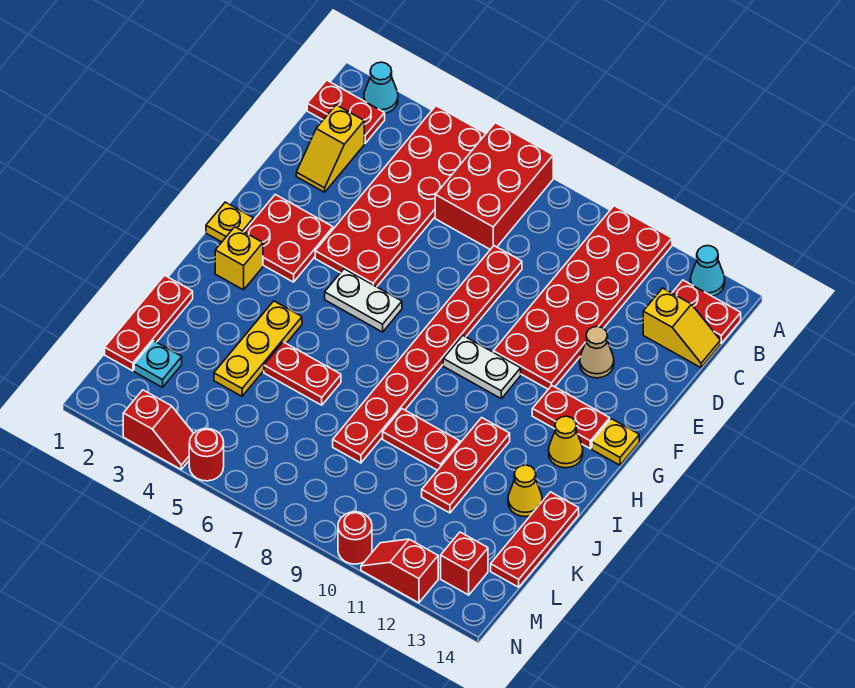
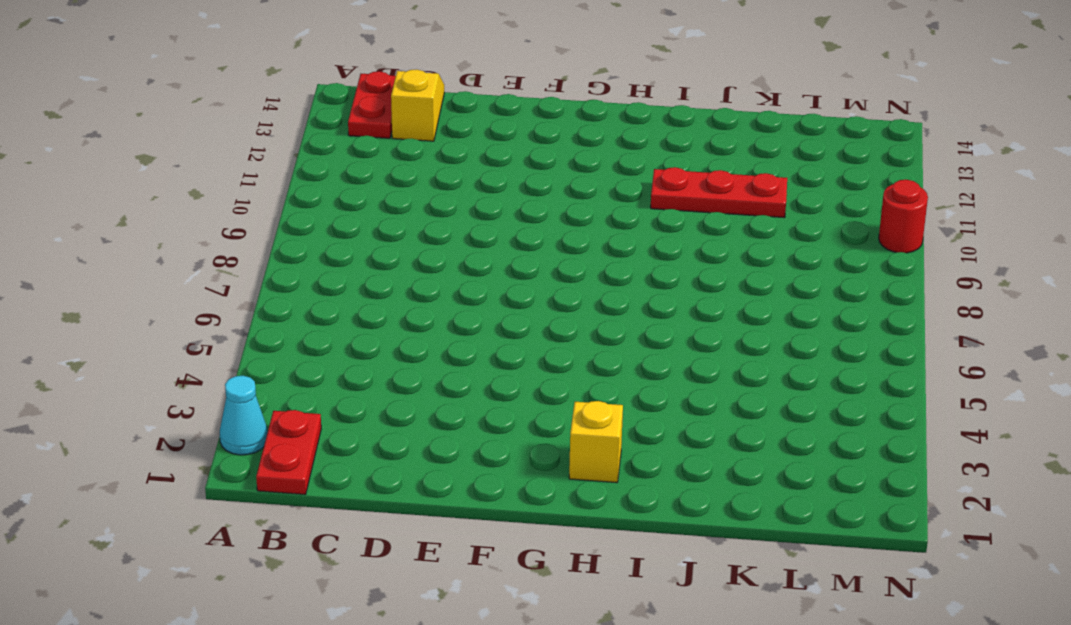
none -> red plate A4:F5 level 1
none -> red brick A6:C7 level 1
none -> red plate A10:F11 level 1
none -> cyan cone A13 level 1

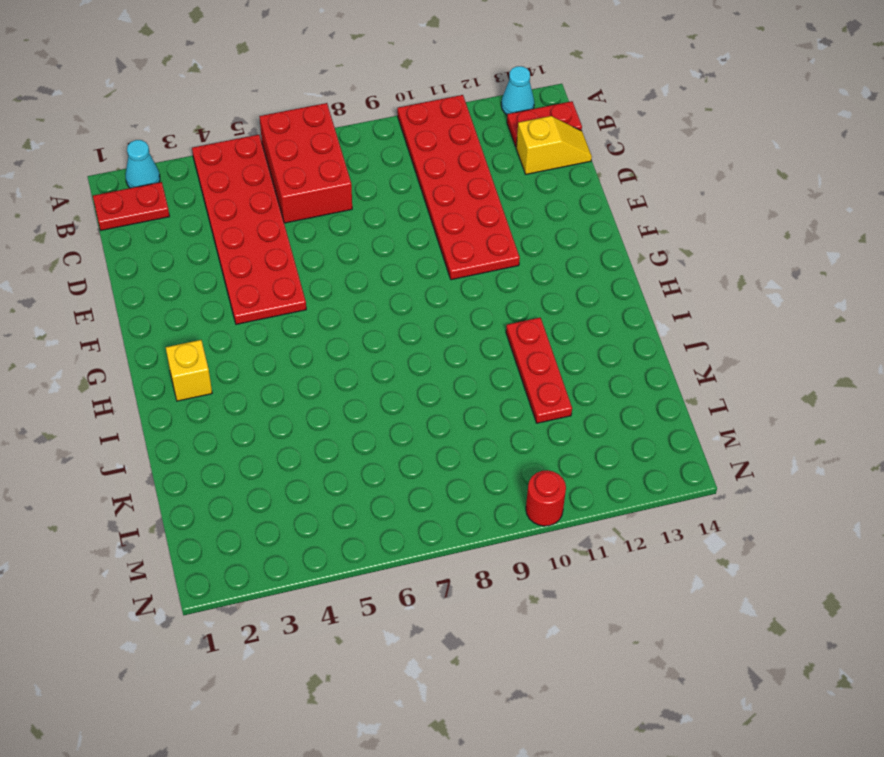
none -> yellow slope C2:D2 level 1 top C
none -> red plate D8:K8 level 1
none -> tan cone E12 level 1
none -> red plate F2:G3 level 1

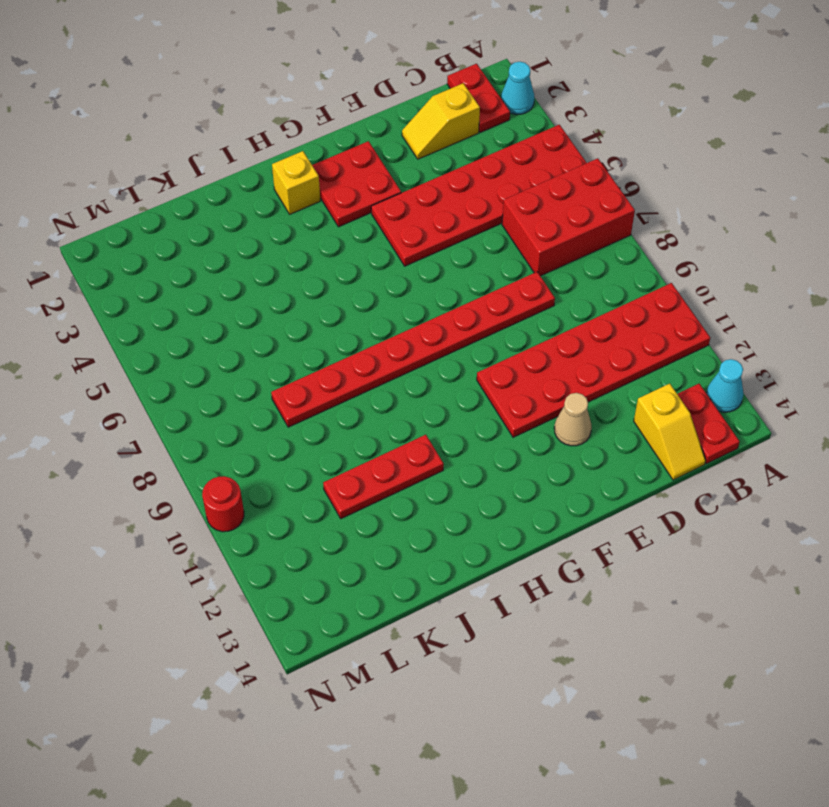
none -> yellow plate G1 level 1
none -> white plate G5:G6 level 1
none -> white plate G9:G10 level 1
none -> red plate G12:G13 level 1

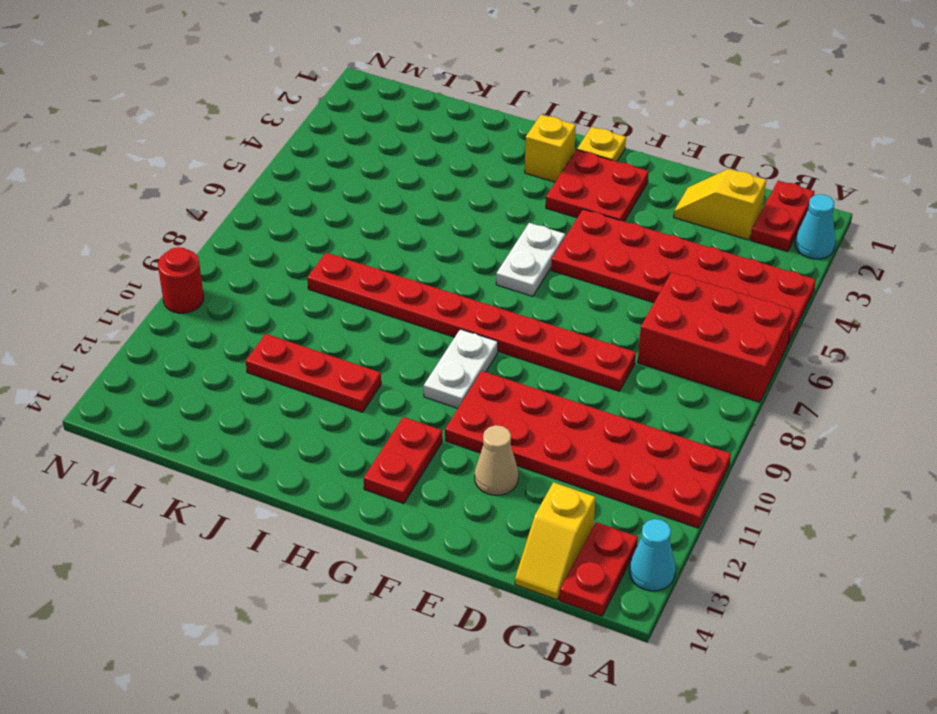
none -> yellow plate G14 level 1
none -> yellow cone H13 level 1
none -> yellow plate I4:K4 level 1
none -> red plate J1:L1 level 1

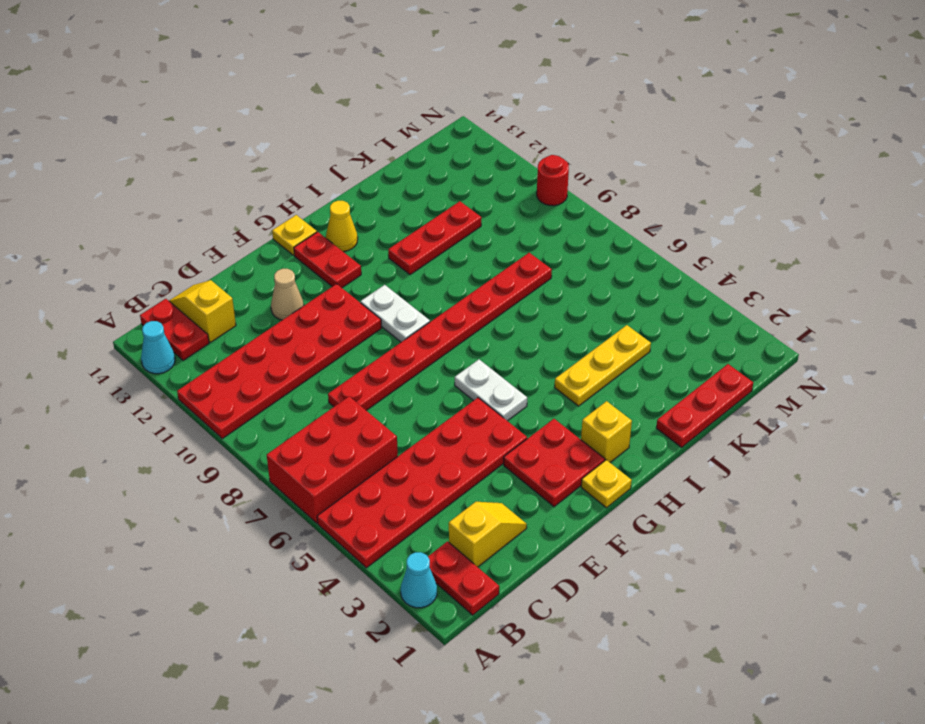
none -> red plate J5:J6 level 1
none -> red plate J9:J10 level 1
none -> yellow cone J13 level 1
none -> red plate J14:L14 level 1

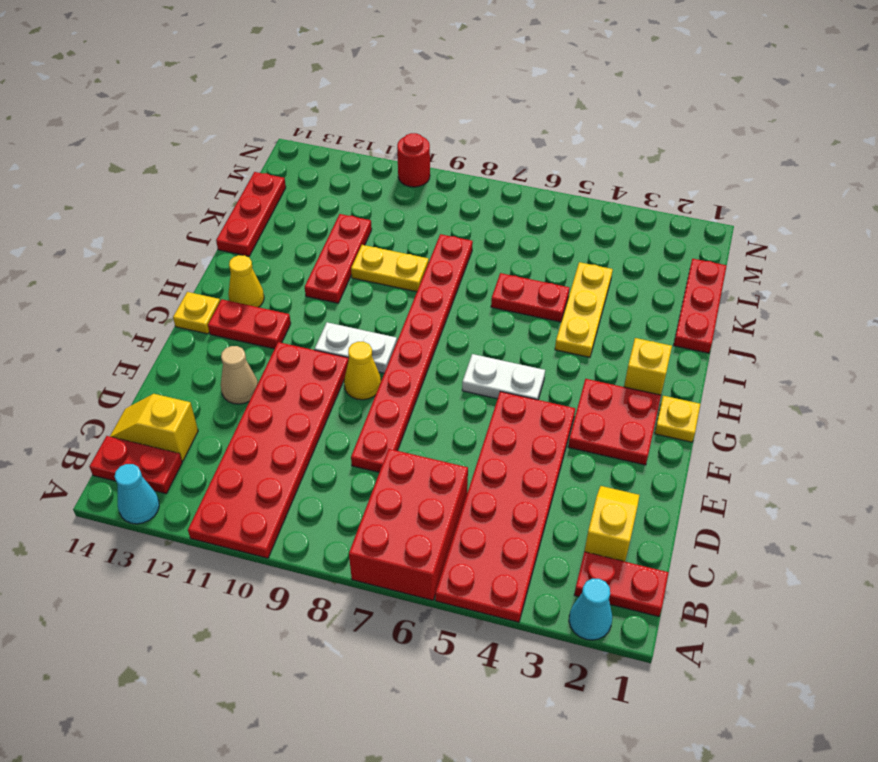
yellow cone F9 level 1 -> yellow cone J13 level 1
yellow plate J9:J10 level 1 -> red plate J9:J10 level 1
none -> cyan plate L2 level 1
none -> red brick M13 level 1
none -> red slope N3:N4 level 1 top 3
none -> red round brick N5 level 1

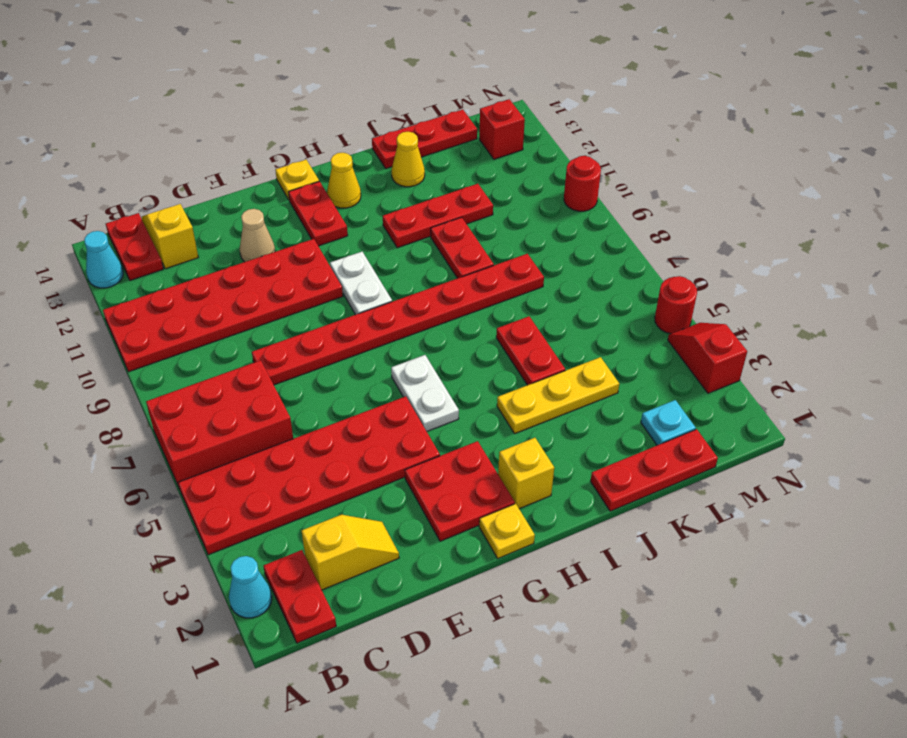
none -> red slope N11:N12 level 1 top 12

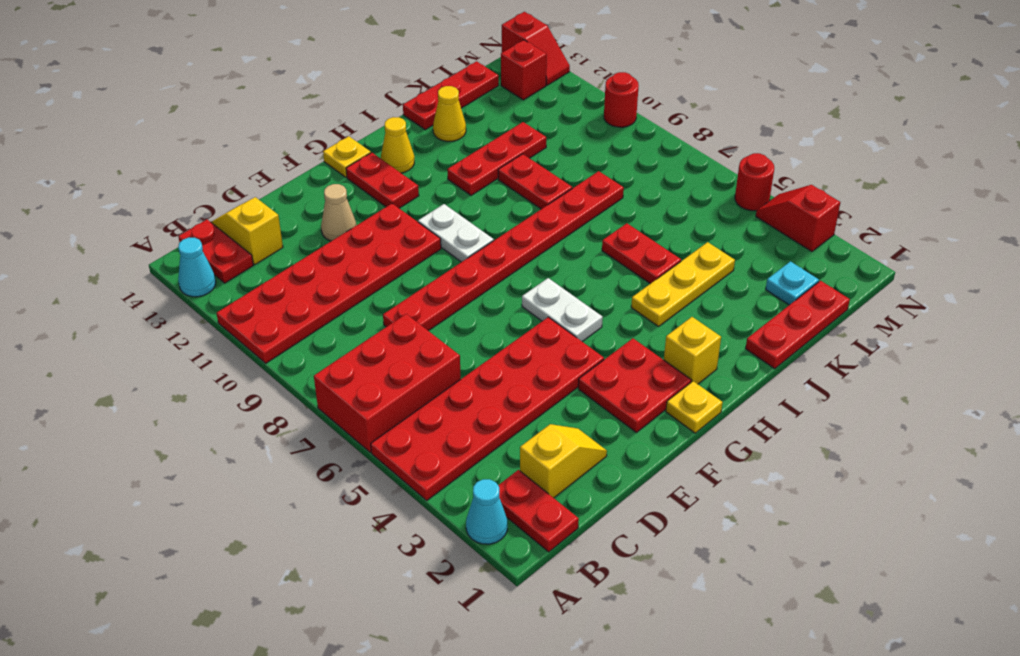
red slope N13:N14 level 1 top 14 -> red slope N11:N12 level 1 top 12

